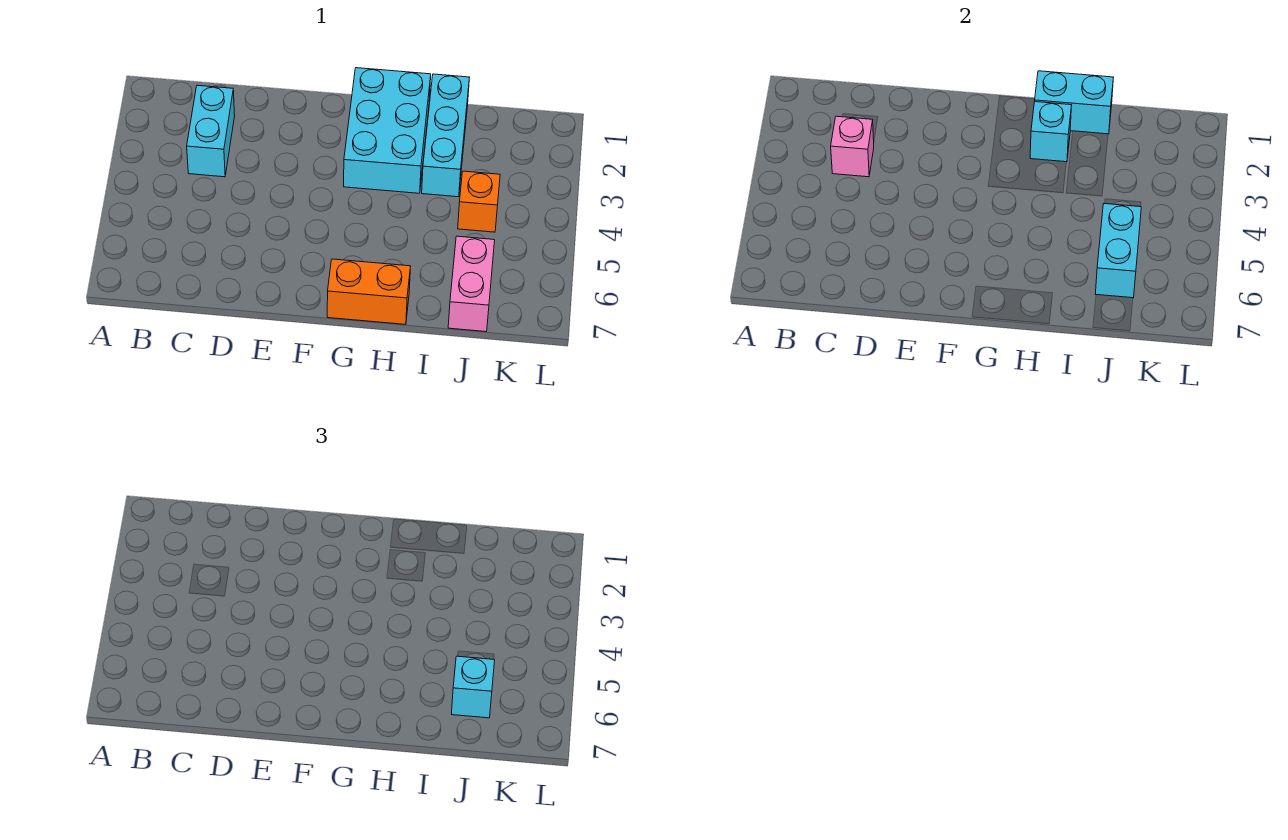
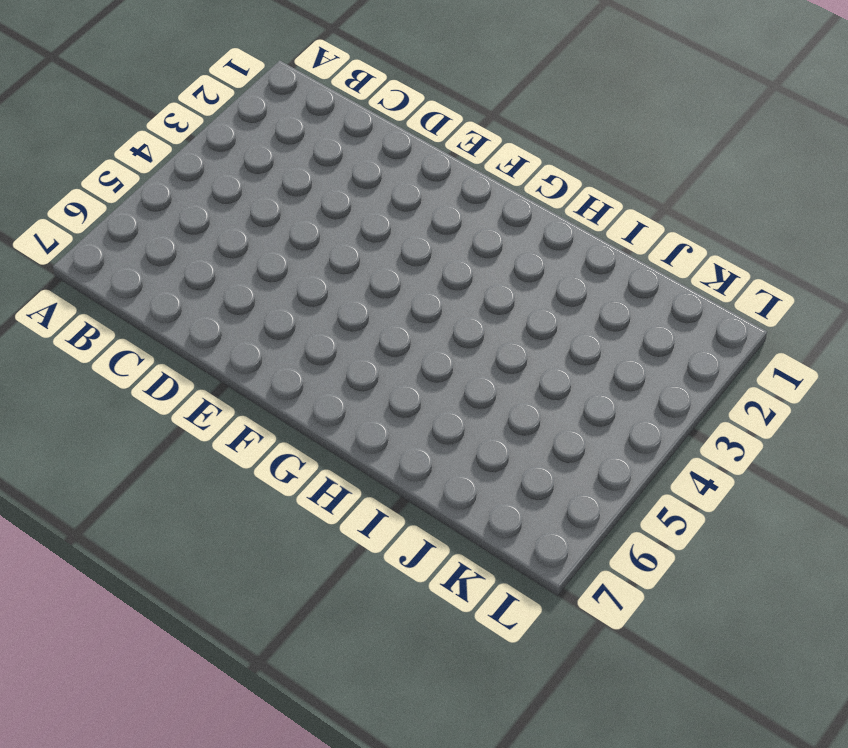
none -> cyan brick C2:C3 level 1
none -> cyan brick G1:H3 level 1

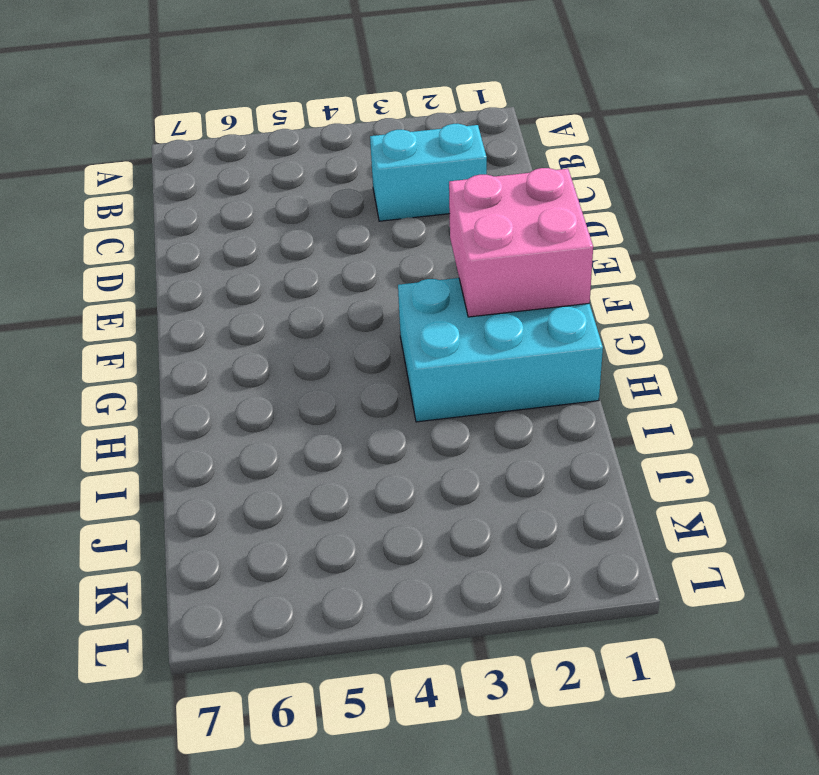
pink brick F1:G2 level 2 -> none
none -> orange brick G7:H7 level 1
none -> cyan brick I1:I3 level 1

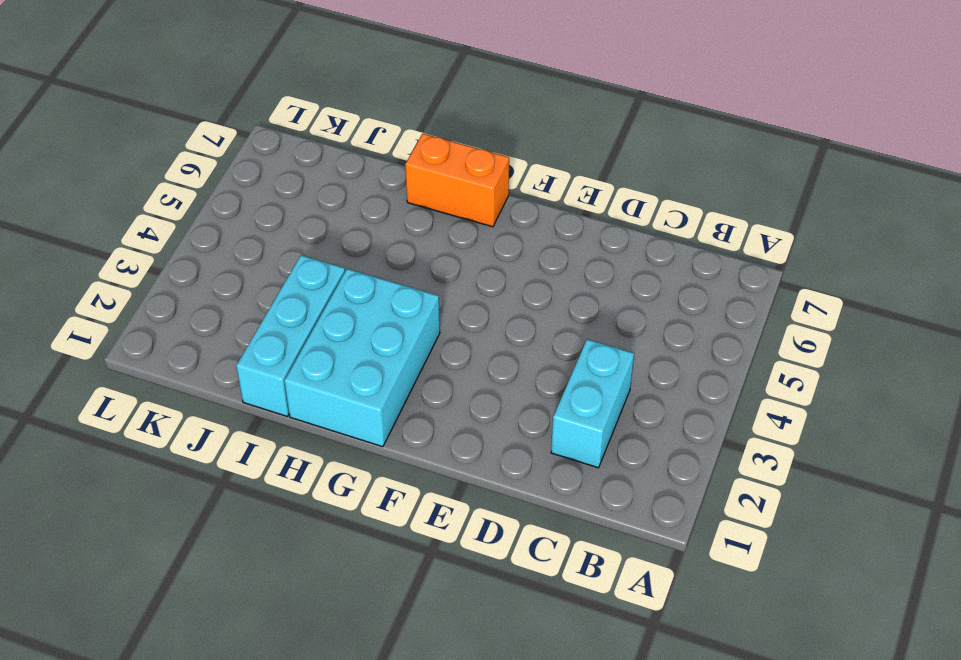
none -> orange brick J4 level 1
none -> pink brick J6:J7 level 1

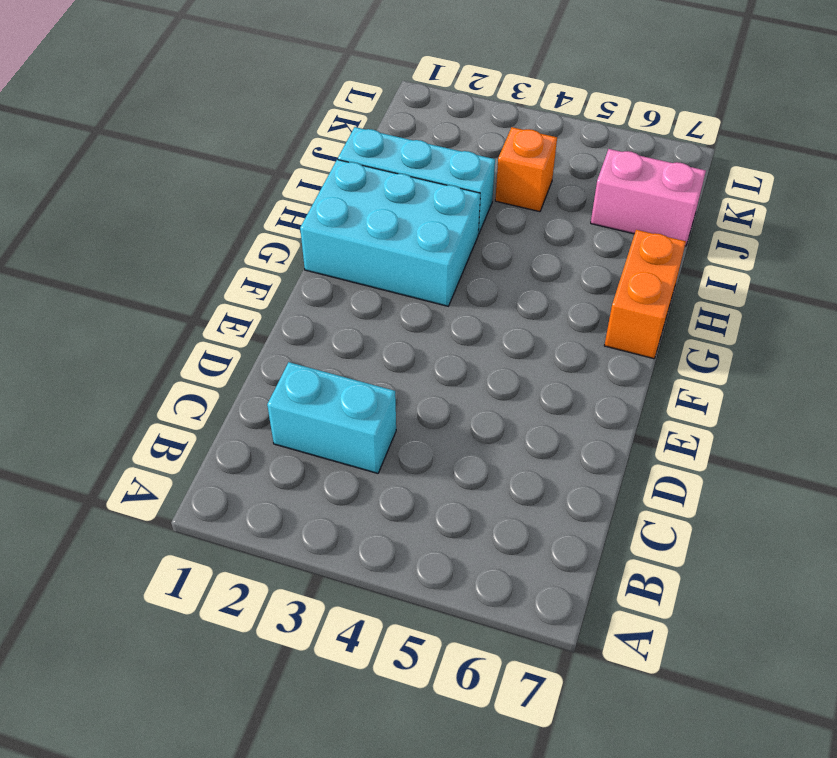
none -> pink brick C3 level 2
none -> cyan brick H1:I1 level 2

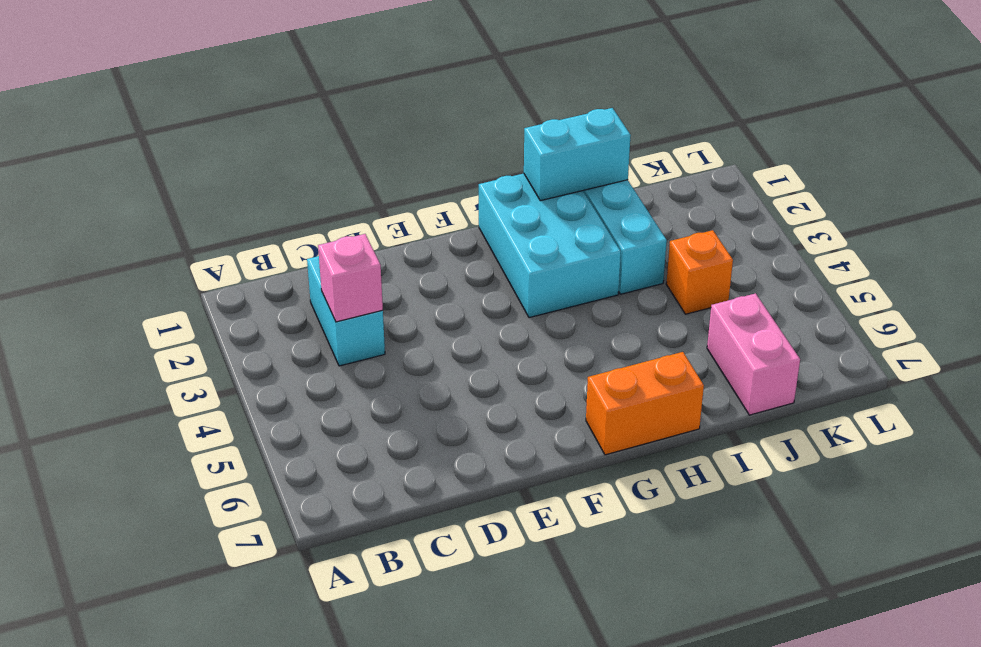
none -> cyan brick H2 level 2
none -> cyan brick J5:J6 level 2

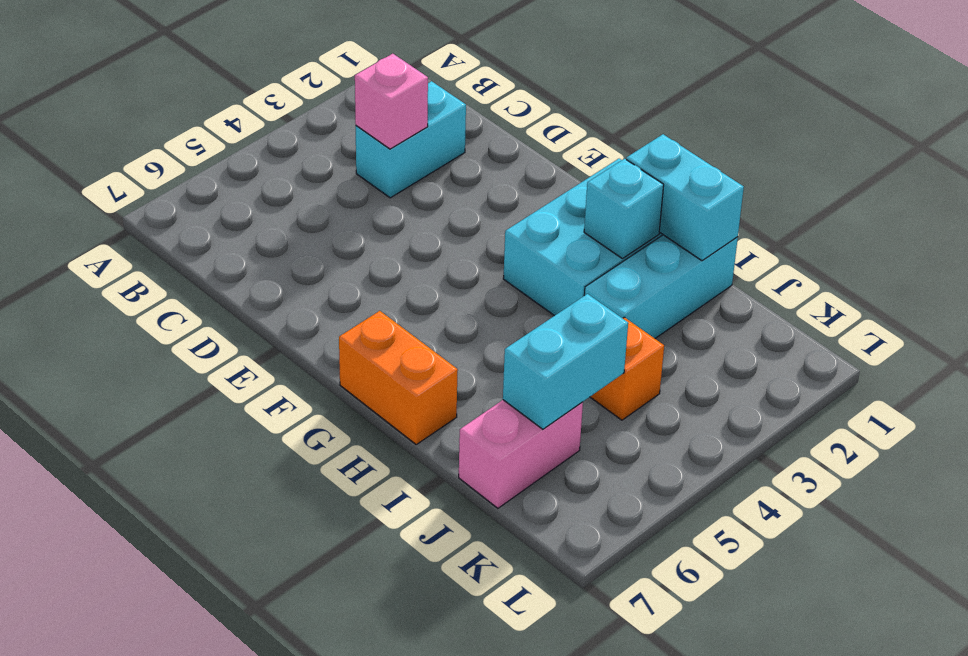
none -> cyan brick J6 level 3

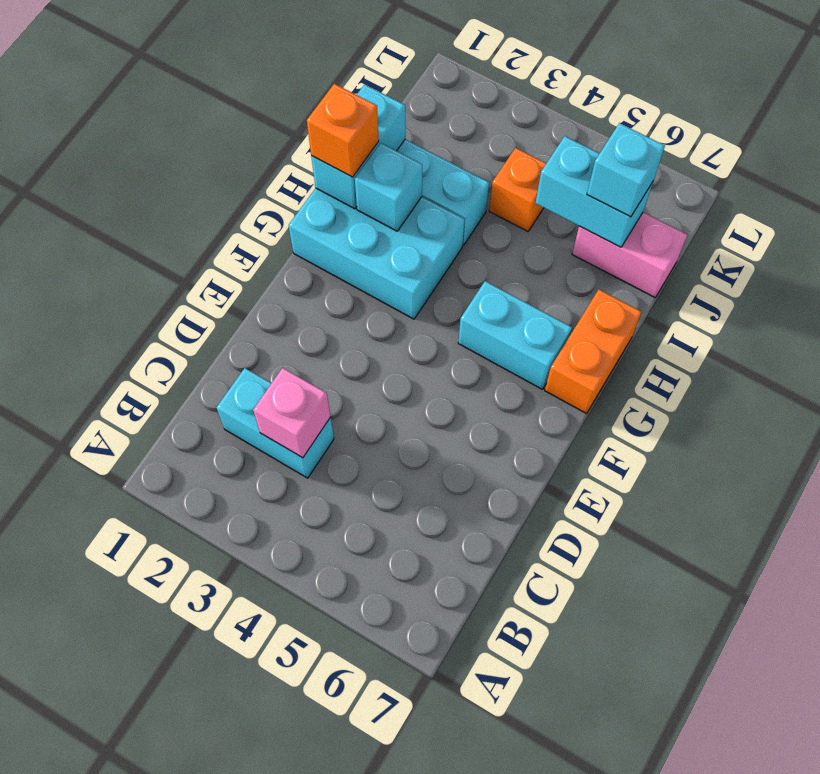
cyan brick G5:G6 level 1 -> none
orange brick H1 level 3 -> none

